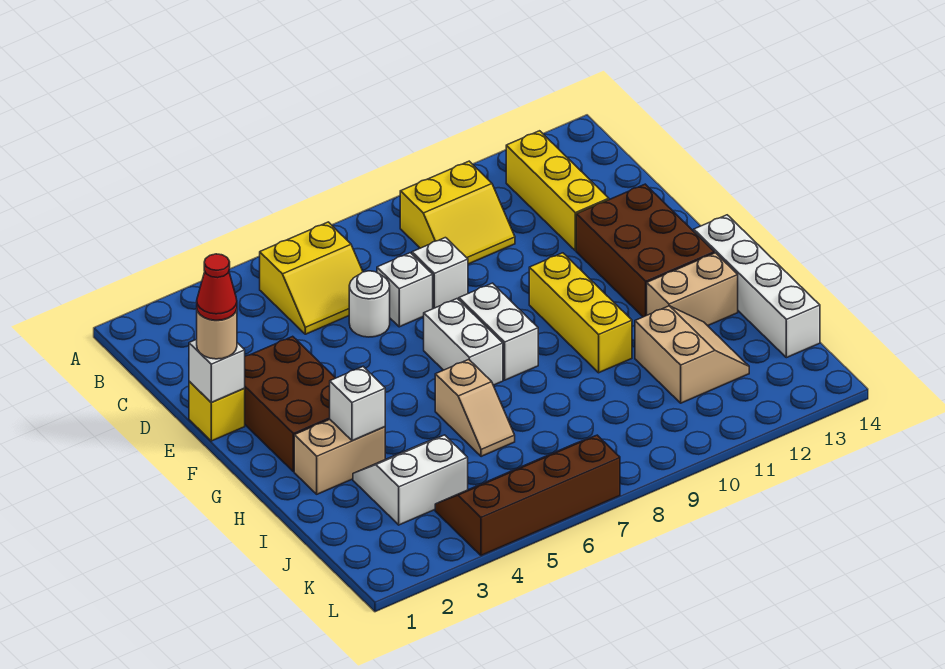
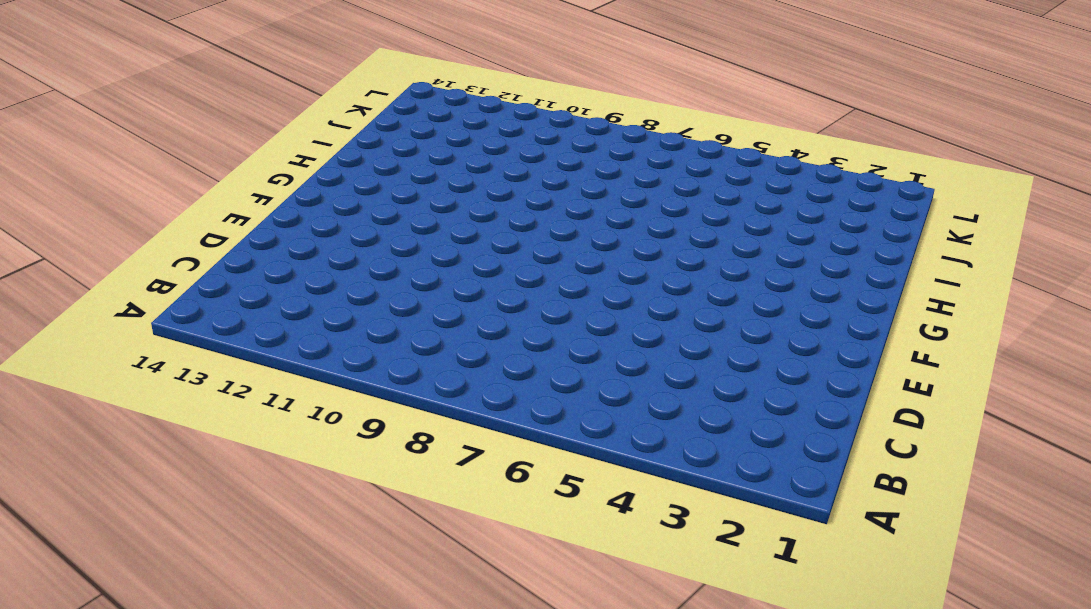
none -> yellow slope B5:C6 level 1 top B
none -> yellow slope B9:C10 level 1 top B
none -> yellow brick B12:D12 level 1

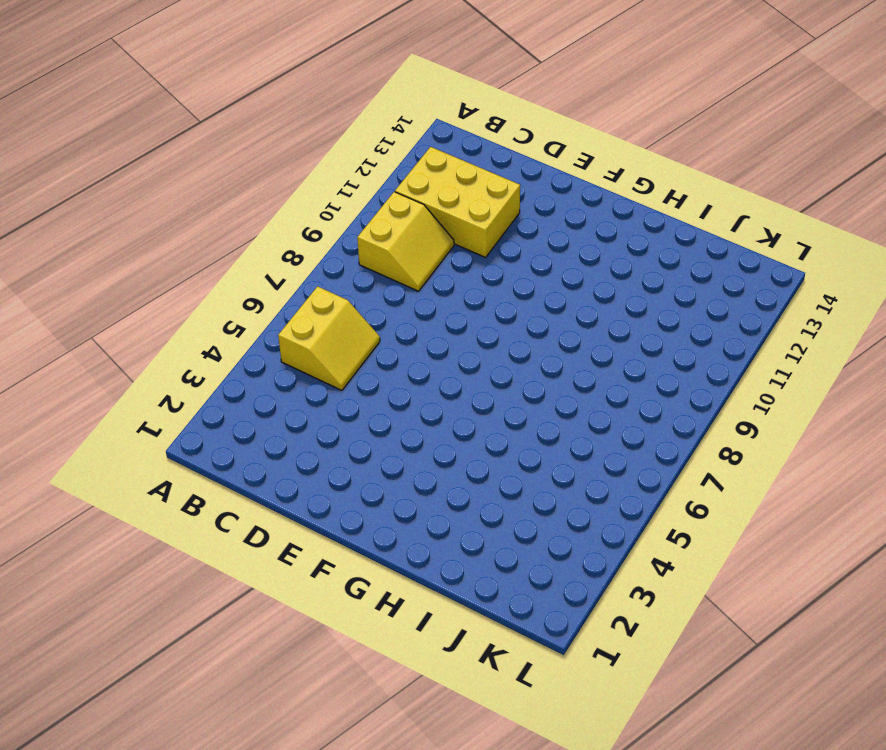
yellow brick B11:D12 level 1 -> yellow brick B12:D12 level 1
none -> white round brick D6 level 1
none -> white brick D7 level 1
none -> white brick D8 level 1

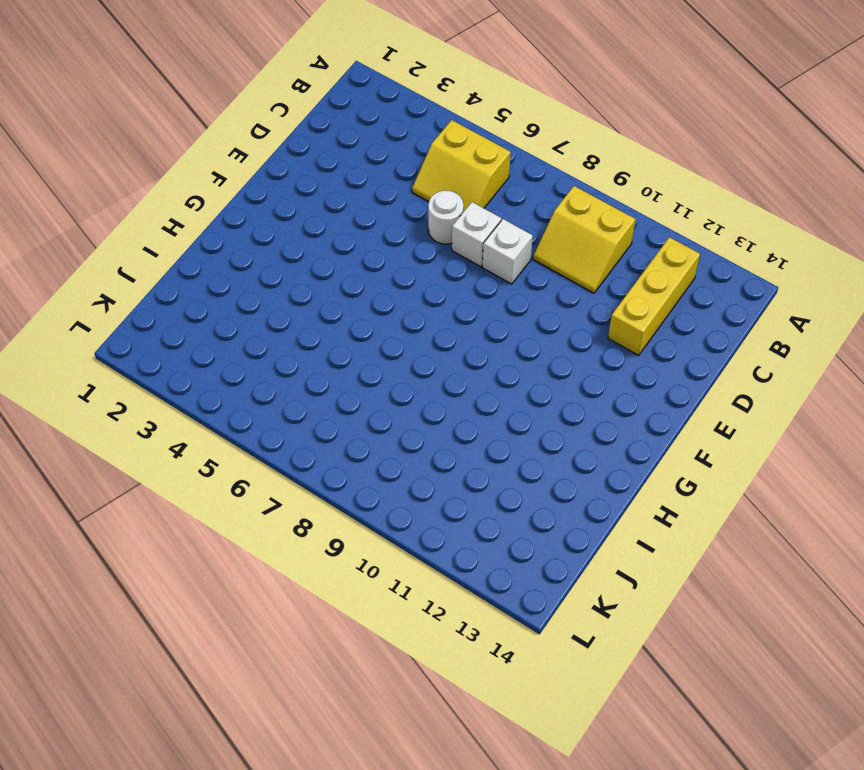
none -> yellow brick E1 level 1
none -> brown brick E2:G3 level 1
none -> brown brick E12:G13 level 1

